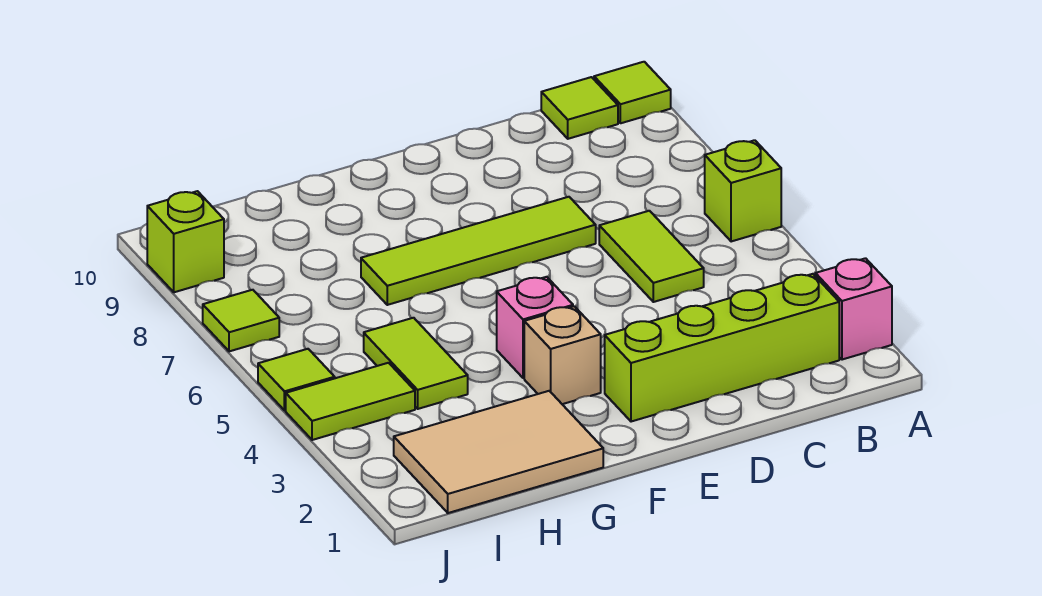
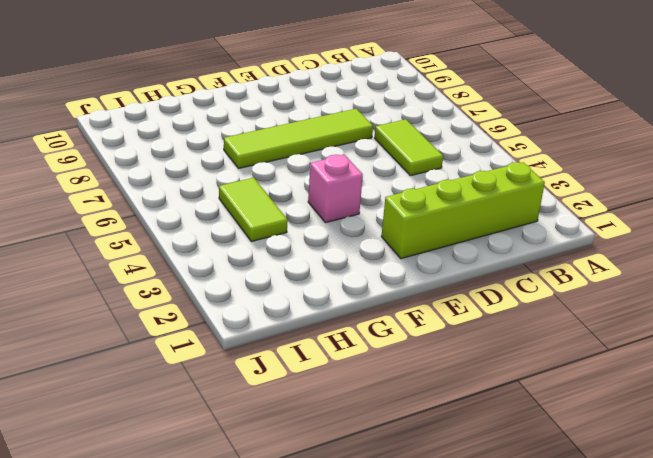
none -> pink brick A2 level 1
none -> lime brick A6 level 1
none -> lime tile A10 level 1

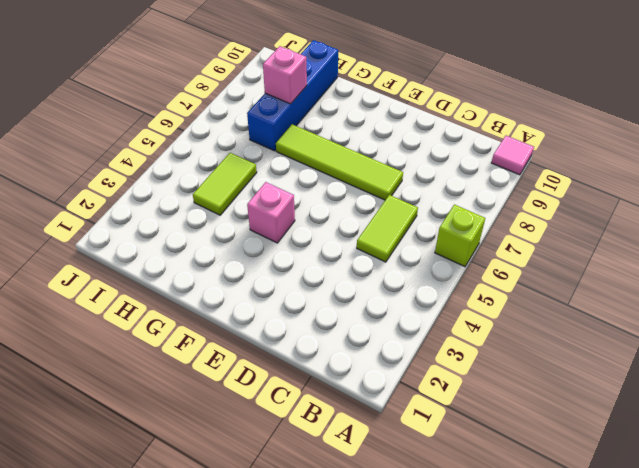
pink tile A10 level 1 -> lime tile A10 level 1
blue brick H7:H10 level 1 -> none
pink brick H8 level 2 -> pink brick A2 level 1
none -> lime brick B2:E2 level 1
none -> lime tile B10 level 1
none -> tan brick F3 level 1

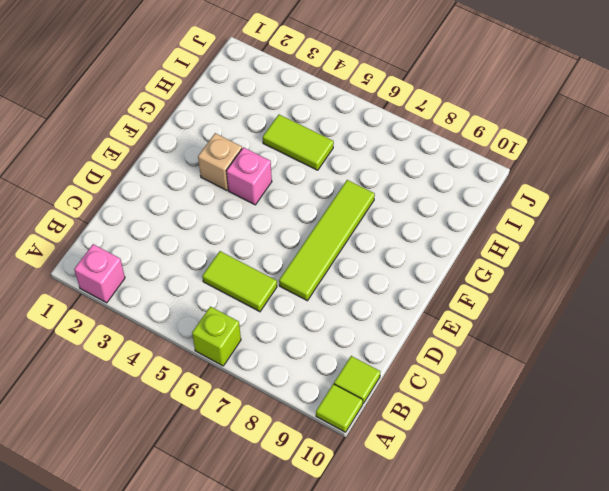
none -> lime brick B2:E2 level 1
none -> tan tile G1:I2 level 1
none -> lime tile I4:J4 level 1

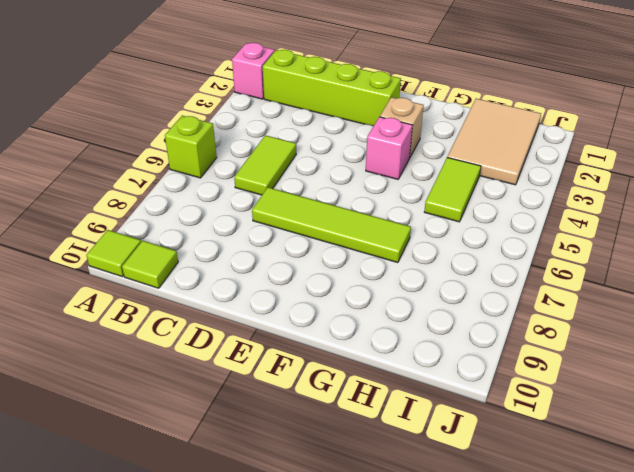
tan tile H1:I3 level 1 -> tan tile G1:I2 level 1
none -> lime tile I4:J4 level 1
none -> lime tile J5 level 1
none -> lime tile J7 level 1

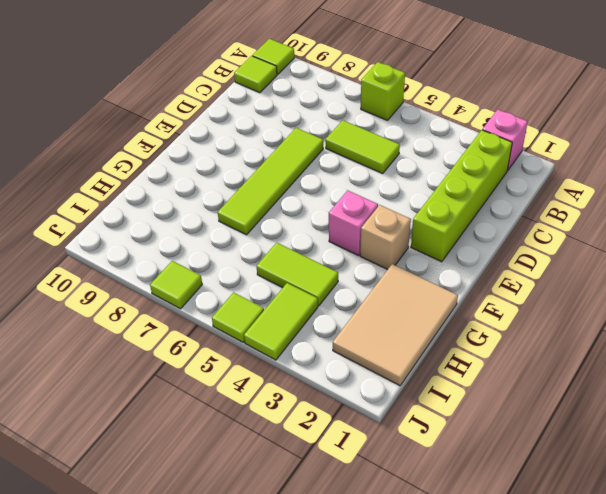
none -> lime brick J9 level 1

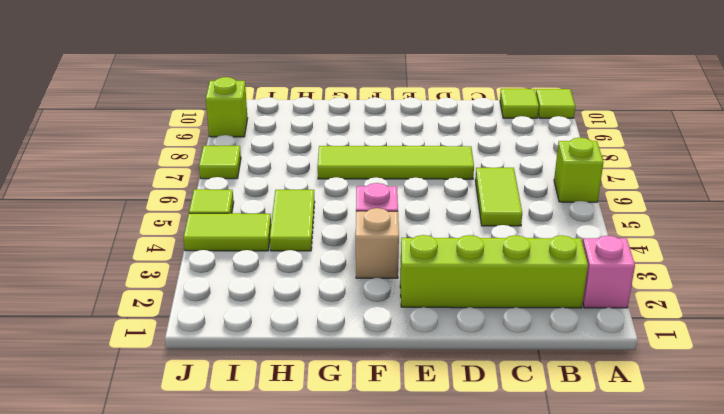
none -> tan tile G1:I2 level 1

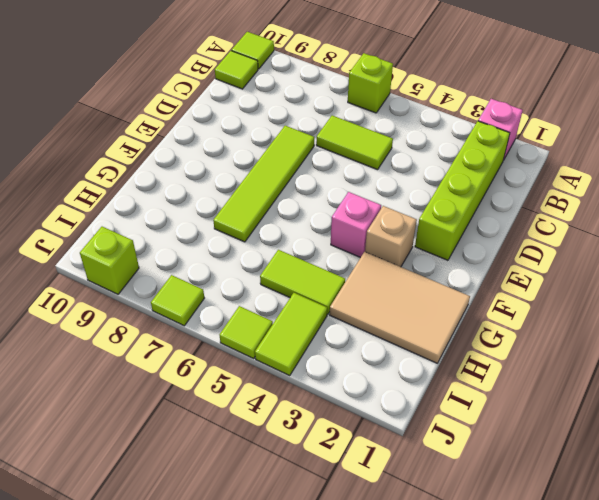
tan tile G1:H3 level 1 -> tan tile G1:I2 level 1

